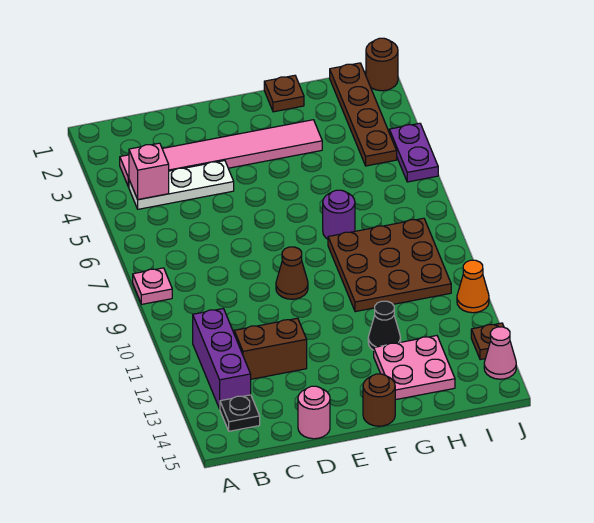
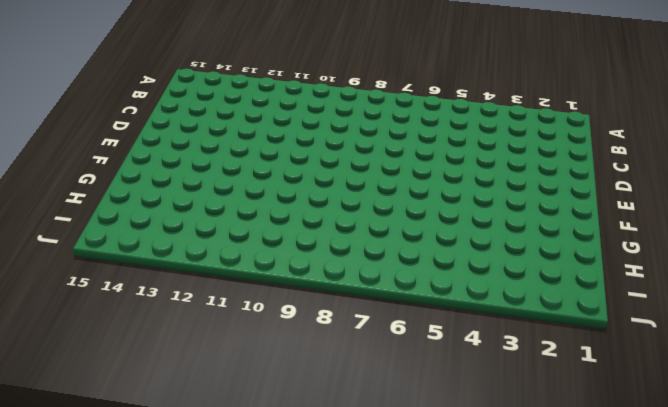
none -> pink plate A8 level 1
none -> pink tile B3:G3 level 1
none -> white plate B4:D4 level 1

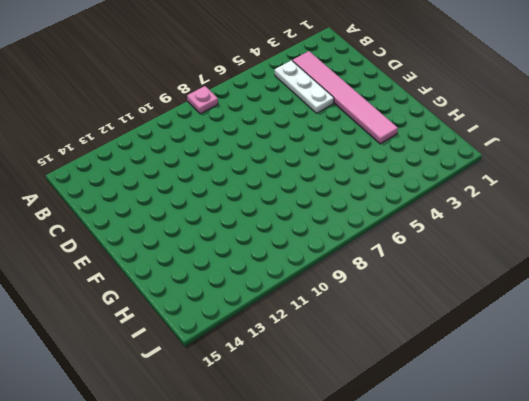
none -> purple brick B11:B13 level 1
none -> black plate B14 level 1
none -> brown brick C12:D12 level 1

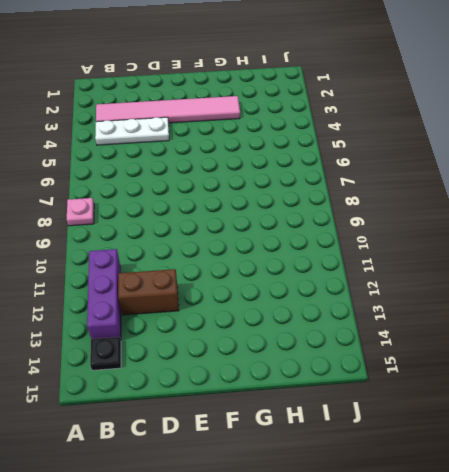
none -> pink round brick D15 level 1
none -> brown cone E9 level 1
none -> brown round brick F15 level 1

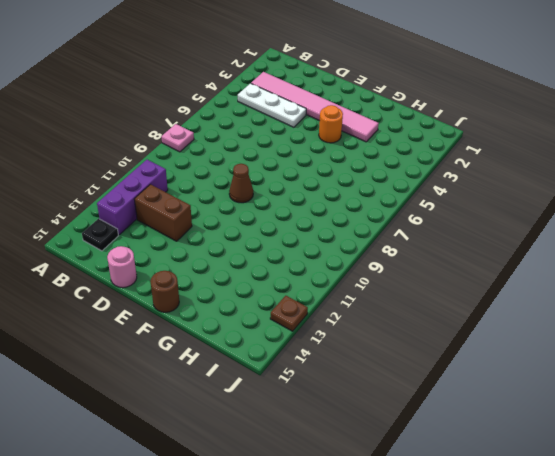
orange round brick F4 level 1 -> none
none -> brown plate G1 level 1
none -> purple round brick G7 level 1
none -> brown plate G8:I10 level 1

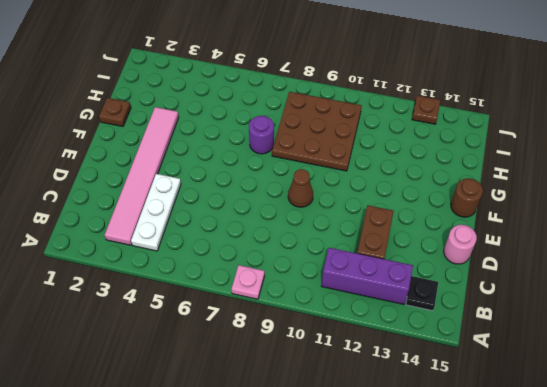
none -> black cone G12 level 1
none -> pink plate G13:H14 level 1
none -> brown plate I1:I4 level 1

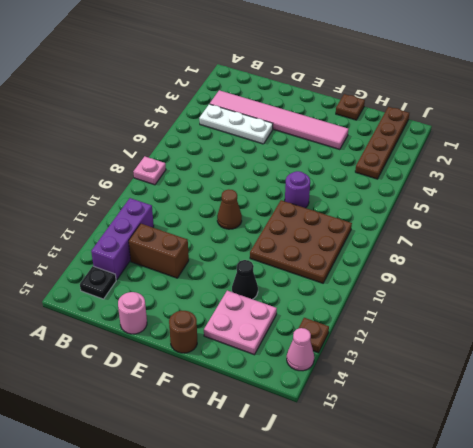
none -> brown round brick J1 level 1
none -> purple plate J4:J5 level 1
none -> orange cone J11 level 1

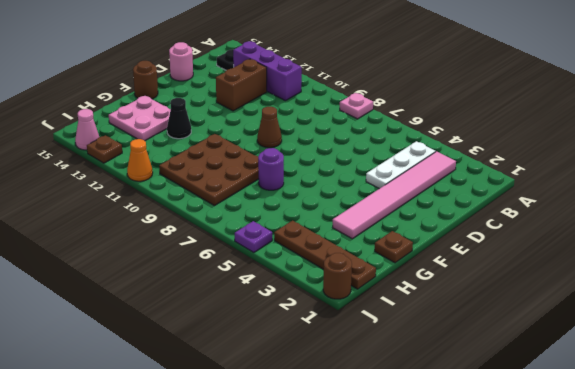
purple plate J5 level 1 -> purple plate J4:J5 level 1
none -> pink brick B4 level 2

